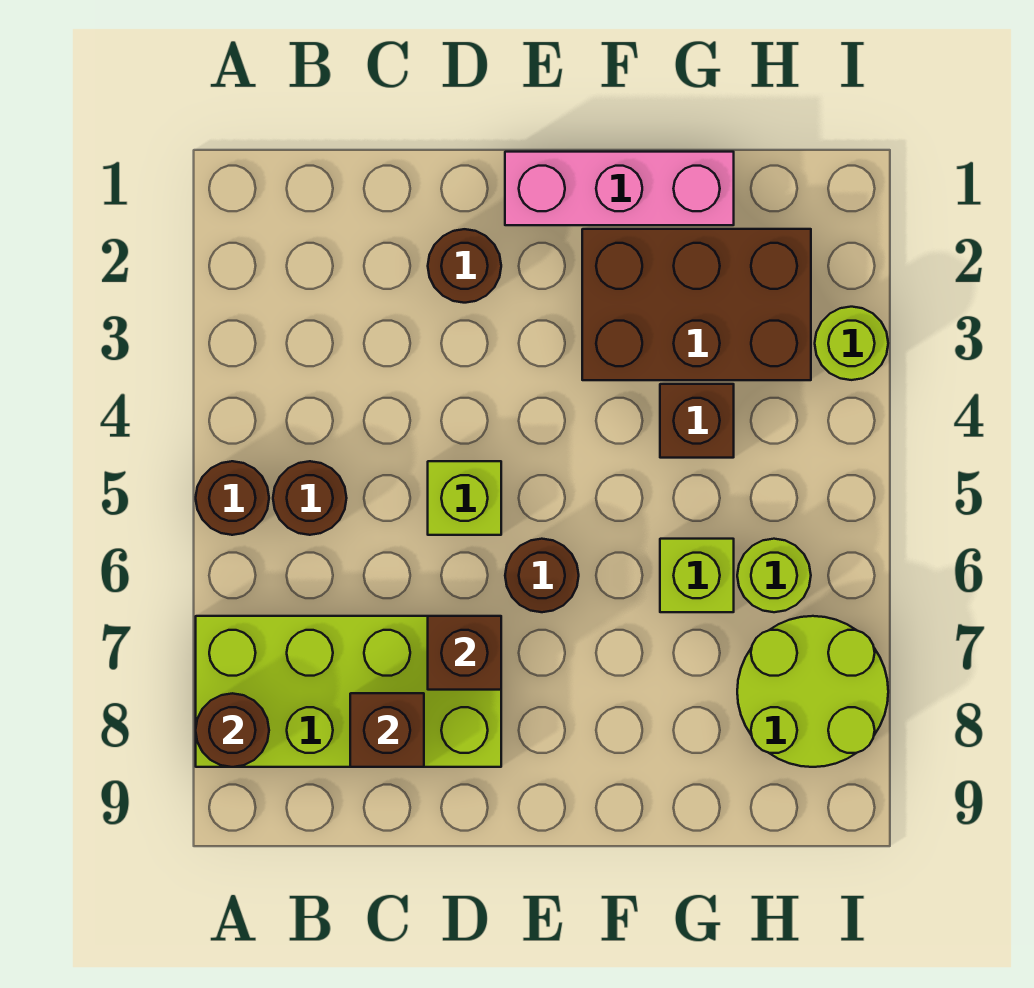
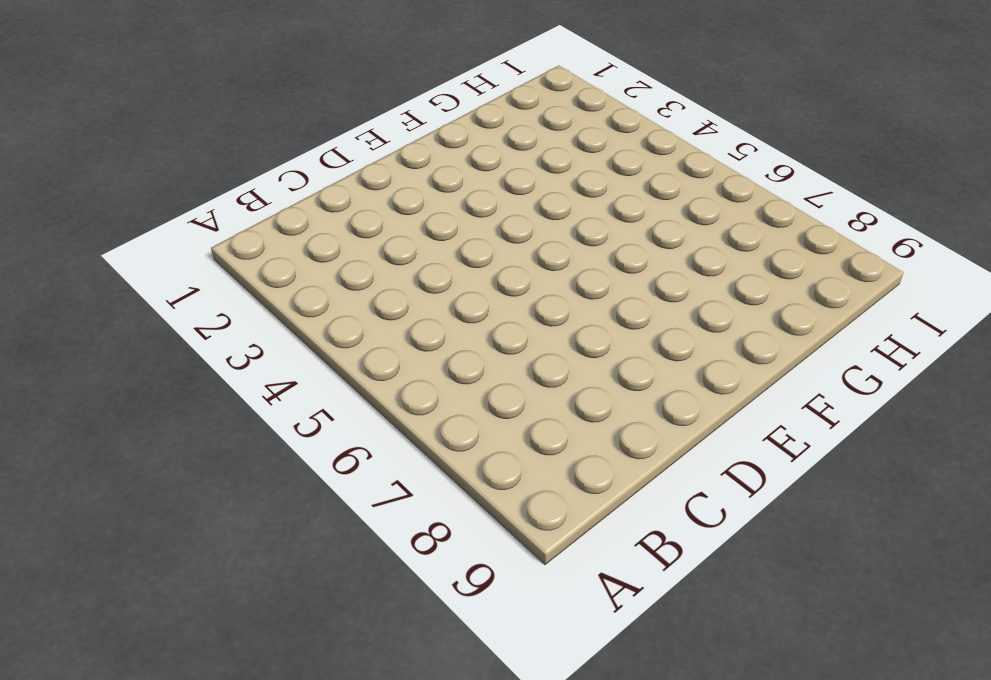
none -> brown round brick A5 level 1
none -> lime brick A7:D8 level 1
none -> brown round brick B5 level 1

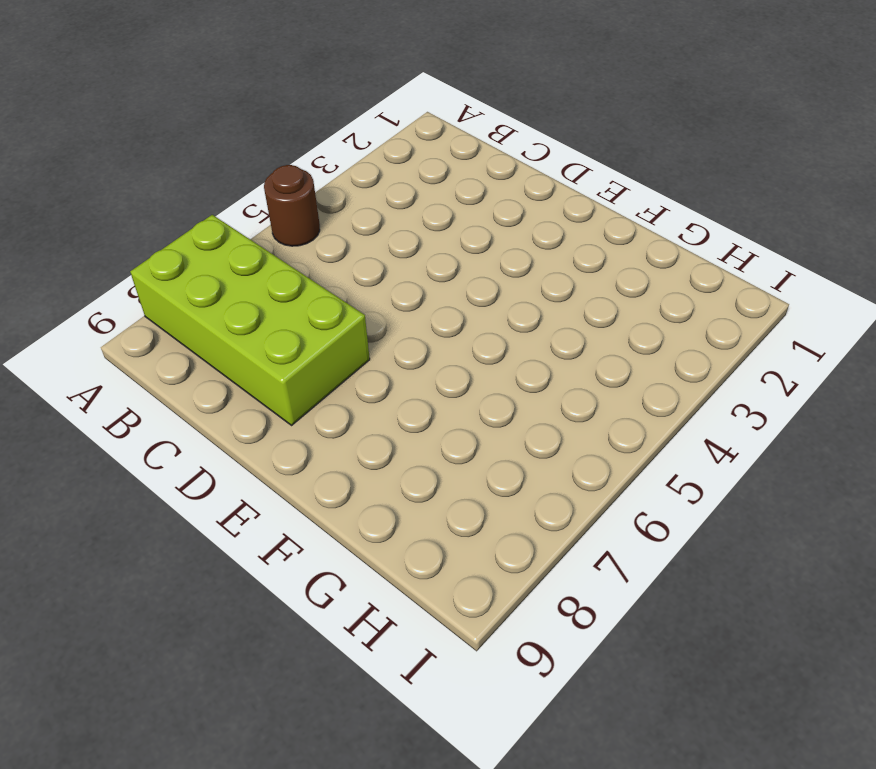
none -> brown round brick B5 level 1
none -> brown round brick D2 level 1
none -> lime brick D5 level 1

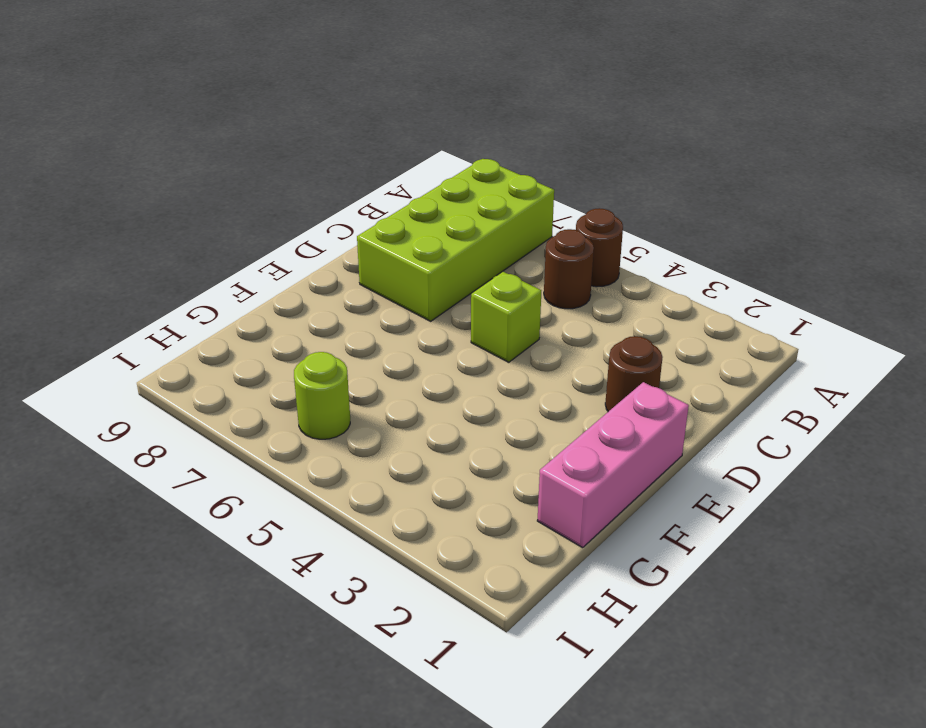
none -> brown round brick E6 level 1
none -> brown brick F2:H3 level 1
none -> brown brick G4 level 1

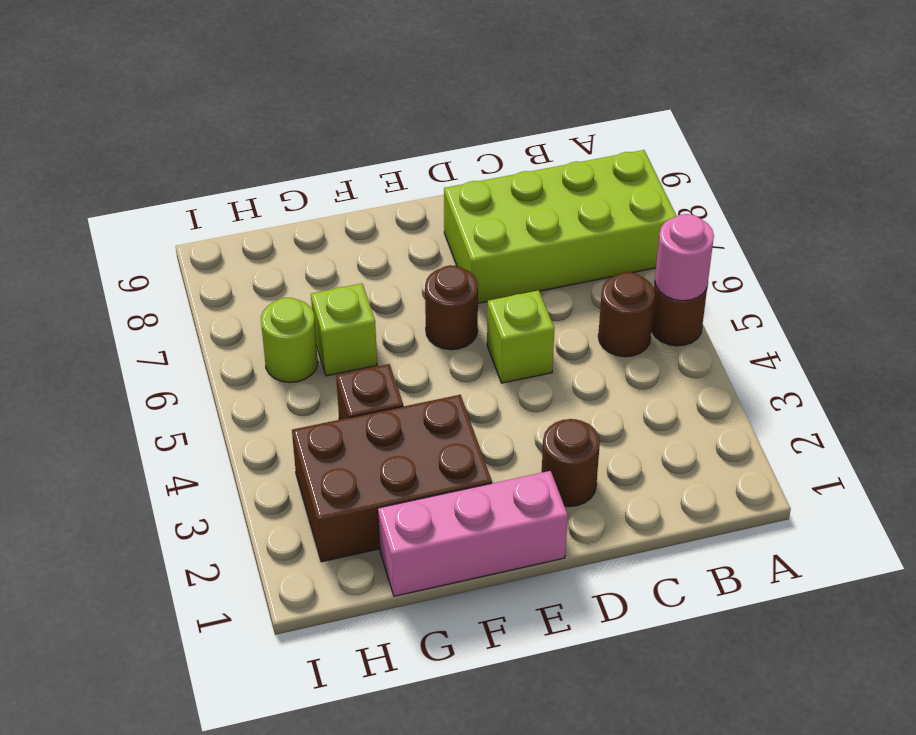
pink round brick A5 level 2 -> none
none -> lime round brick H7:I8 level 1
none -> lime round brick I3 level 1
none -> brown round brick A8 level 2

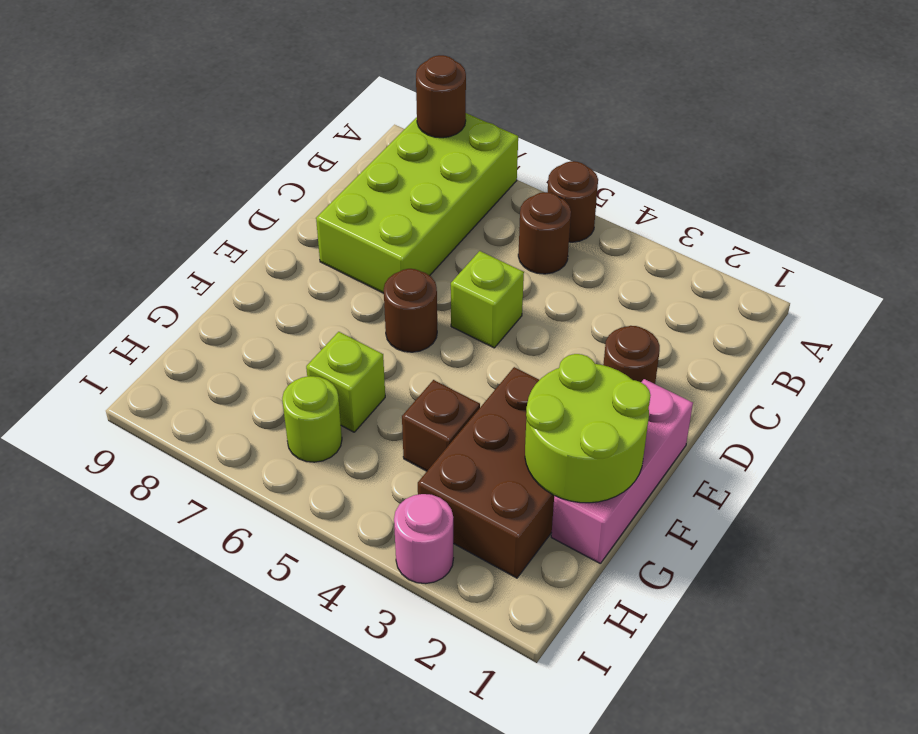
lime round brick F1:G2 level 2 -> lime round brick H7:I8 level 1
pink round brick I3 level 1 -> lime round brick I3 level 1
none -> brown brick C8 level 2
none -> brown brick D7 level 2

